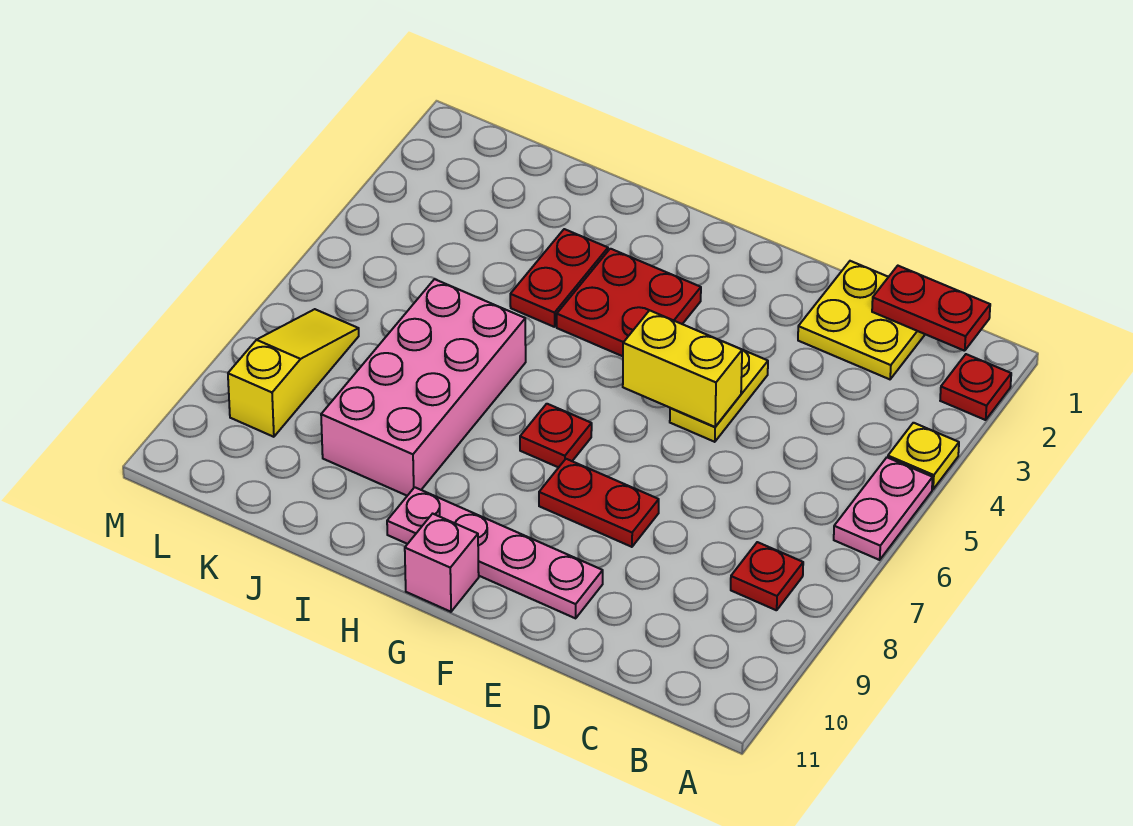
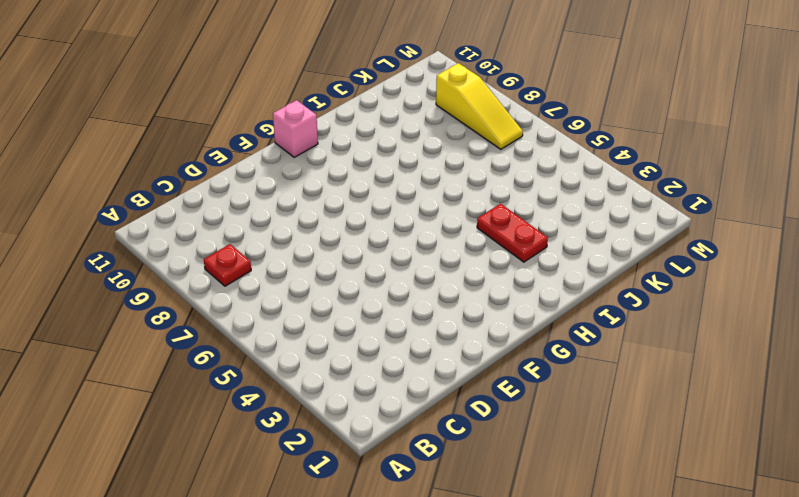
none -> red plate A2 level 1
none -> yellow plate A4 level 1
none -> pink plate A5:A6 level 1

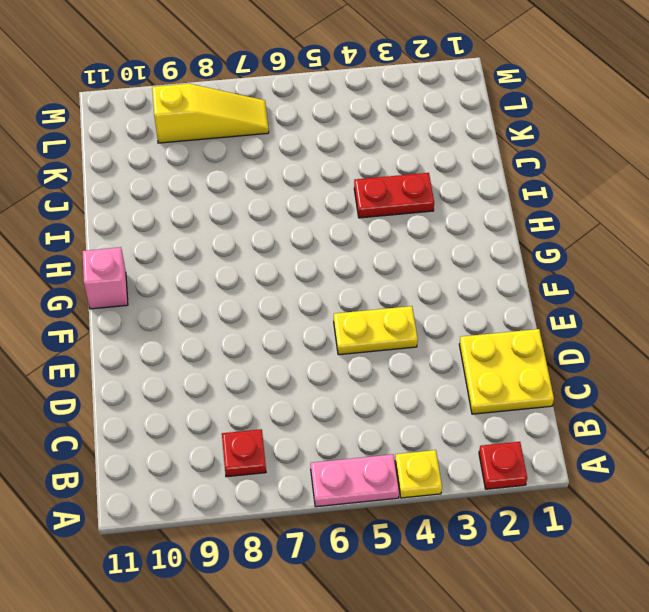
none -> red plate E8:F8 level 1
none -> pink plate E10:H10 level 1
none -> red plate G3:H4 level 1

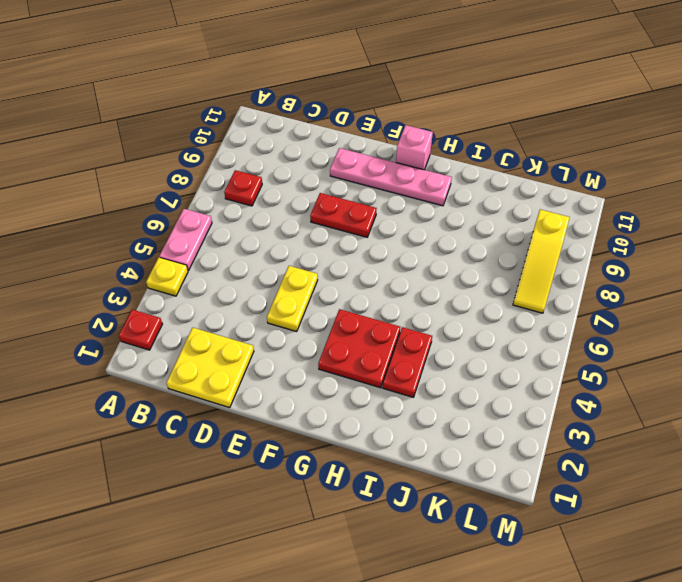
none -> red plate G7 level 1
none -> pink brick I6:J9 level 1
none -> red plate B1:C1 level 2

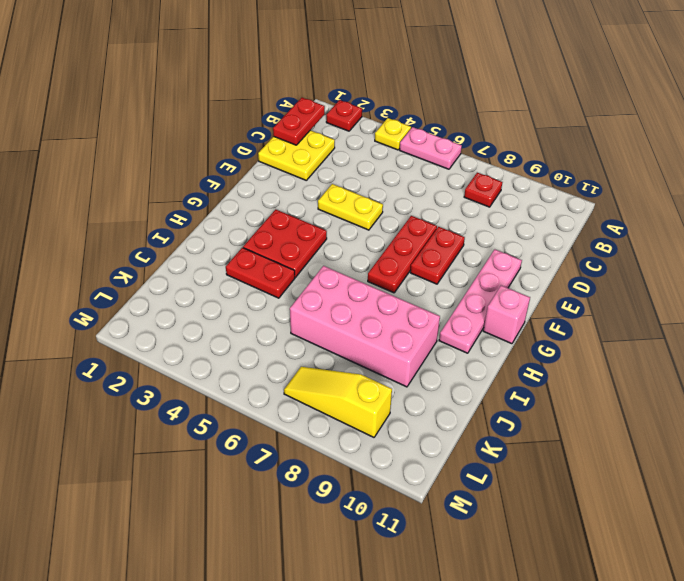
red plate E7:G7 level 1 -> red plate G7 level 1
none -> yellow brick E5:F5 level 2

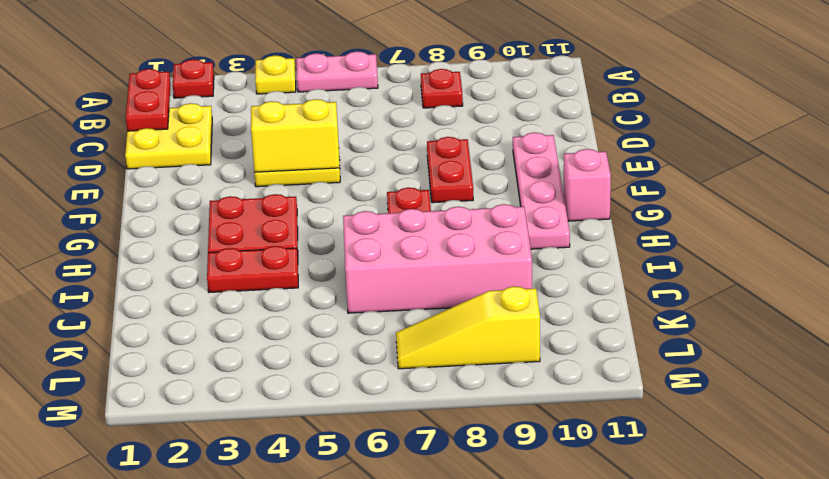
yellow brick E4:E5 level 2 -> yellow brick E5:F5 level 2

